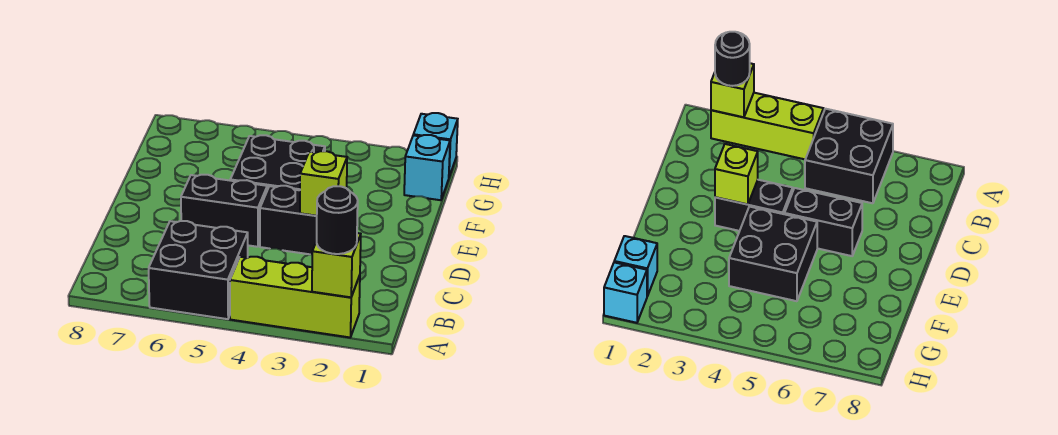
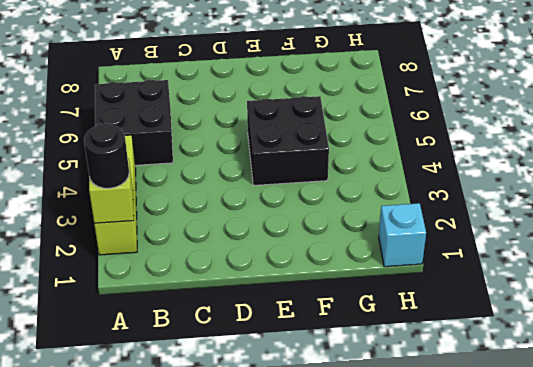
none -> black brick D3:D4 level 1
none -> black brick D5:D6 level 1

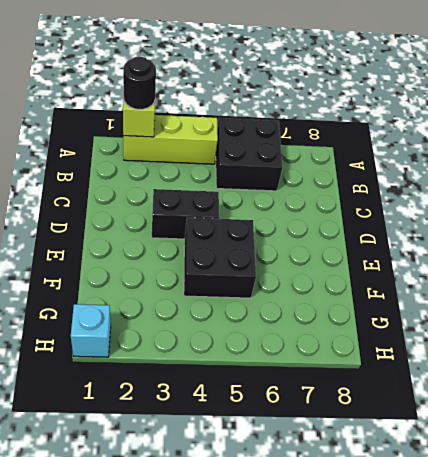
none -> black brick D5:D6 level 1
none -> cyan brick G1 level 1

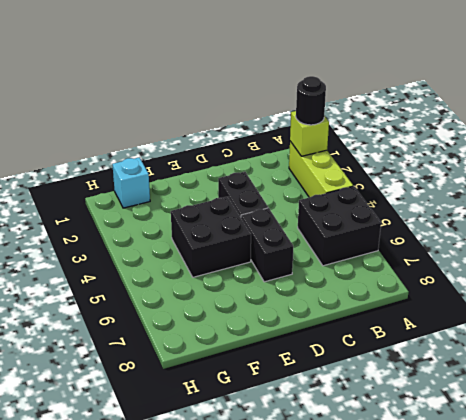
none -> cyan brick H1 level 1
none -> lime brick D3 level 2

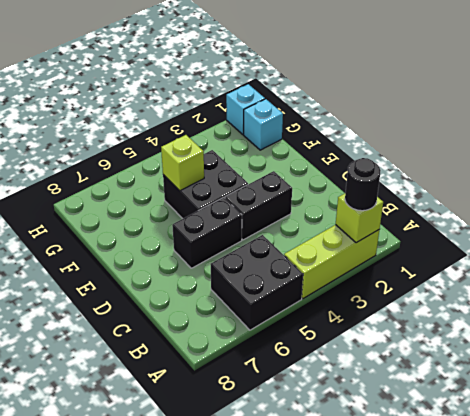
lime brick F5 level 2 -> lime brick D3 level 2

